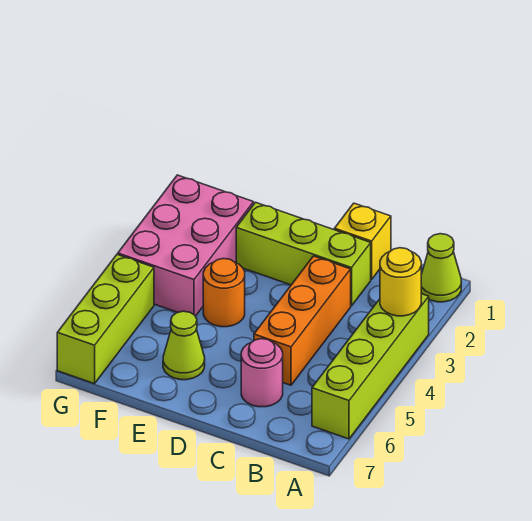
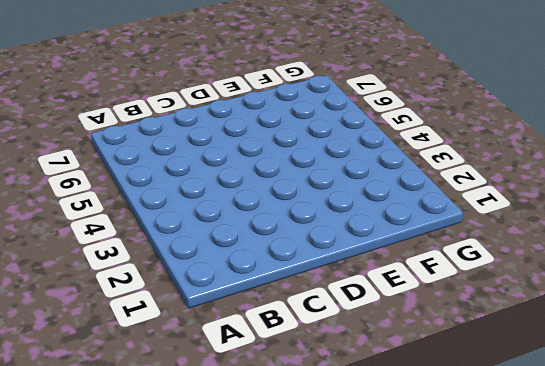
none -> lime cone A1 level 1
none -> lime brick A3:A6 level 1

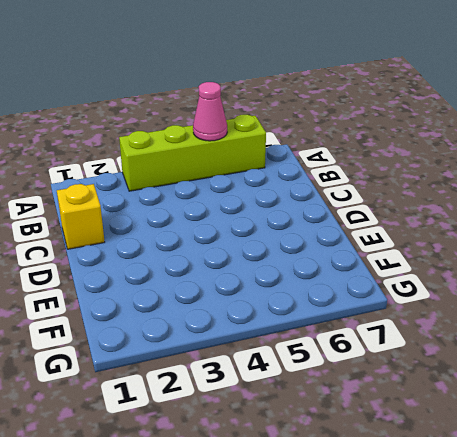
pink cone A5 level 2 -> none
none -> lime cone A1 level 1
none -> lime brick C2:E2 level 1

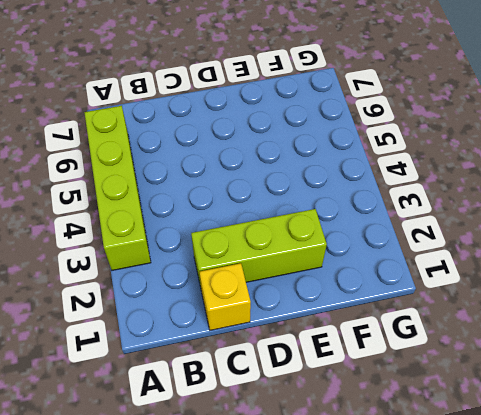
none -> lime cone A1 level 1
none -> orange brick C3:C5 level 1

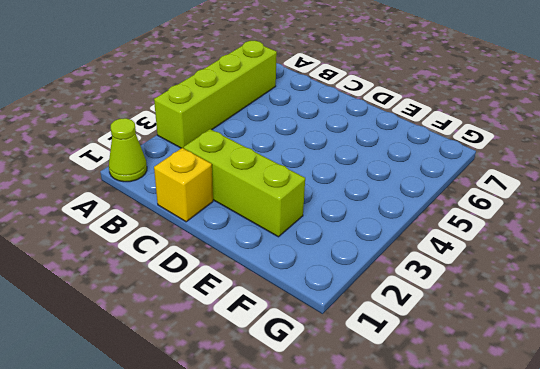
none -> orange brick C3:C5 level 1
none -> pink round brick C6 level 1

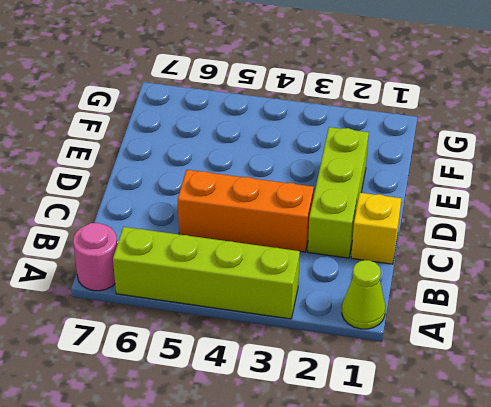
pink round brick A7 level 1 -> pink round brick C6 level 1
none -> orange round brick E4 level 1
none -> lime cone E6 level 1

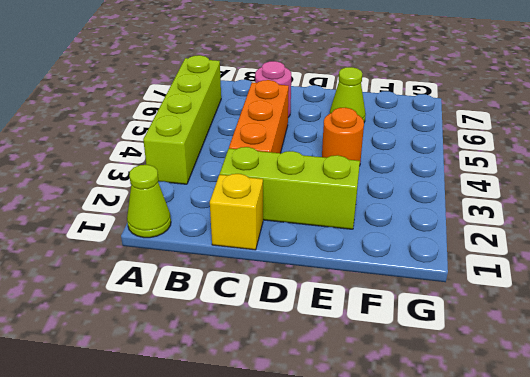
none -> pink brick F2:G4 level 1
none -> lime brick G5:G7 level 1

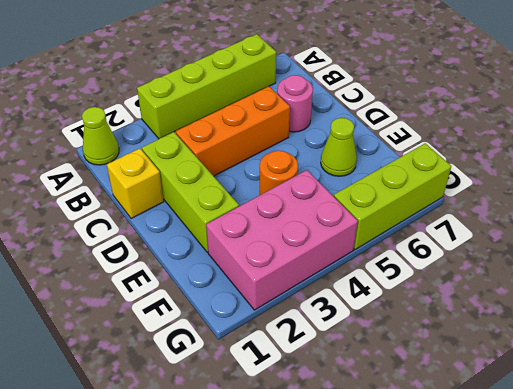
none -> yellow round brick A3 level 2

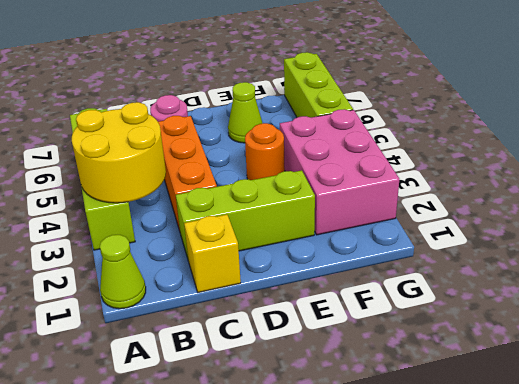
yellow round brick A3:B4 level 2 -> yellow round brick A3 level 2

